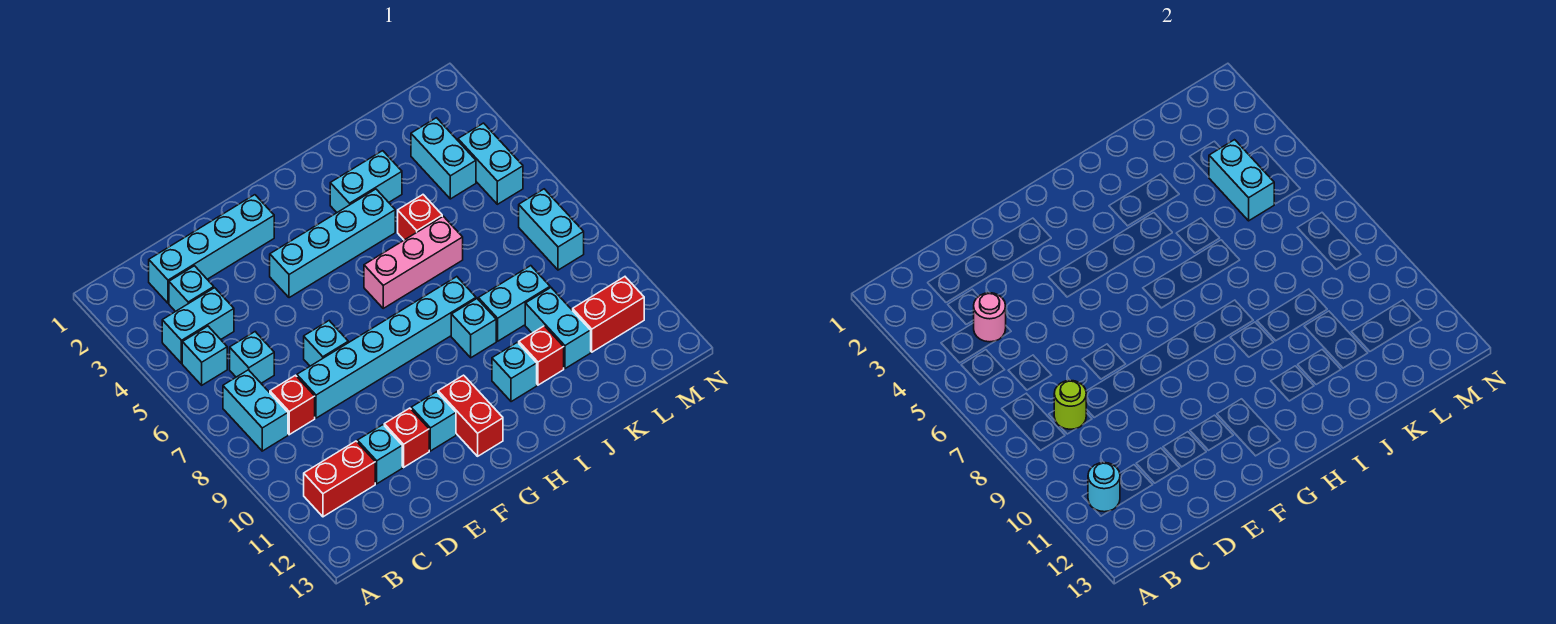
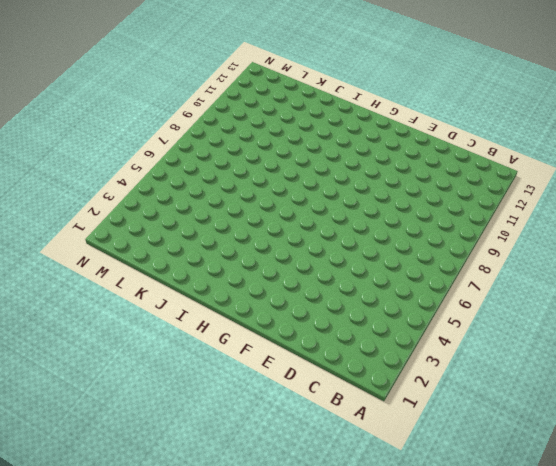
none -> cyan brick B4:C4 level 1
none -> cyan brick B5 level 1
none -> cyan brick B7:B8 level 1
none -> red brick B11:C11 level 1

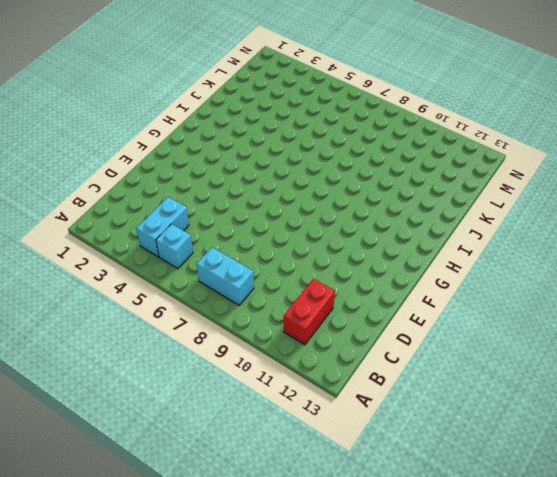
none -> cyan brick C2:F2 level 1
none -> cyan brick C3 level 1
none -> cyan brick C6 level 1
none -> red brick C8 level 1

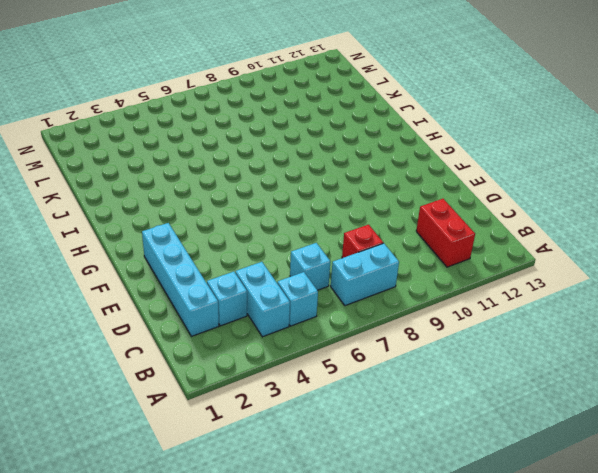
none -> cyan brick D8:I8 level 1
none -> cyan brick D11 level 1
none -> cyan brick E7 level 1
none -> red brick E11 level 1

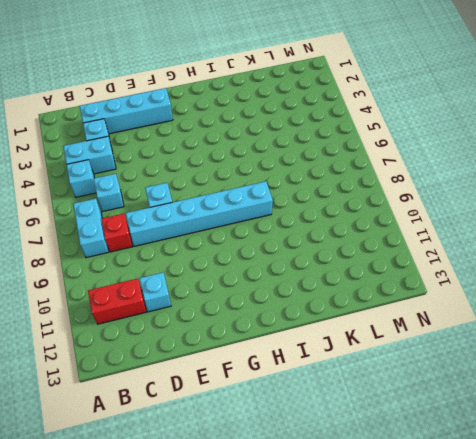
none -> red brick E11 level 1
none -> cyan brick F4:I4 level 1
none -> cyan brick F11 level 1
none -> red brick G11:G12 level 1

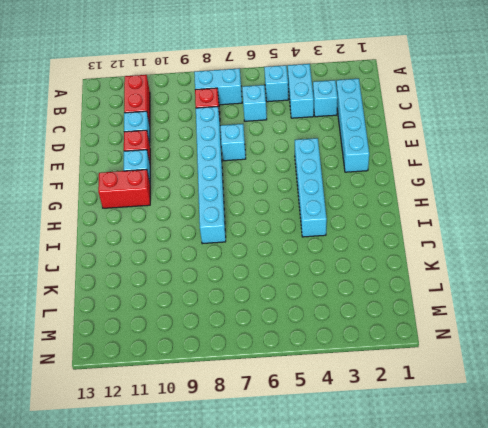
none -> pink brick H6:J6 level 1
none -> cyan brick I3:J3 level 1
none -> cyan brick I9 level 1
none -> cyan brick I11 level 1

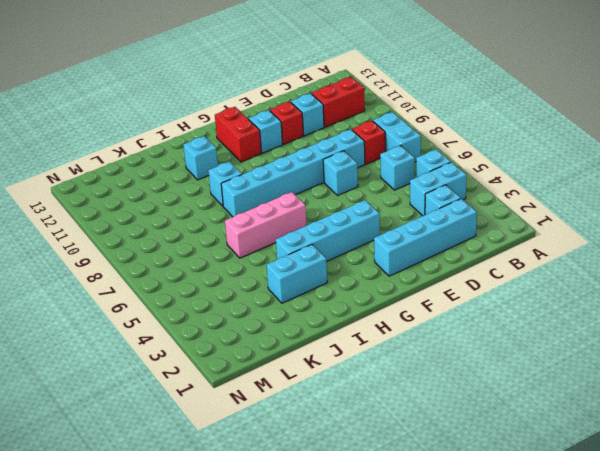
none -> red brick J5 level 1
none -> cyan brick J9:K9 level 1
none -> red brick J11 level 1
none -> cyan brick K10:K11 level 1

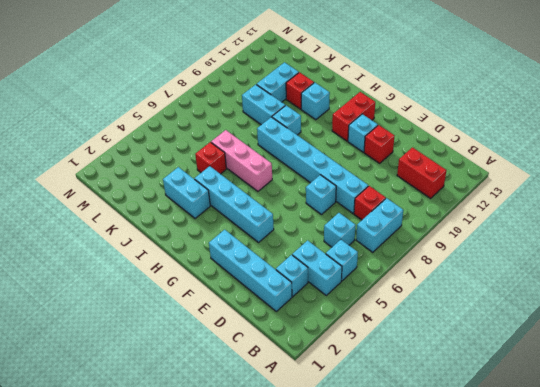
none -> cyan brick D11 level 1
none -> cyan brick L3:L4 level 1
none -> red brick L11:M11 level 1
none -> cyan brick M4:M5 level 1

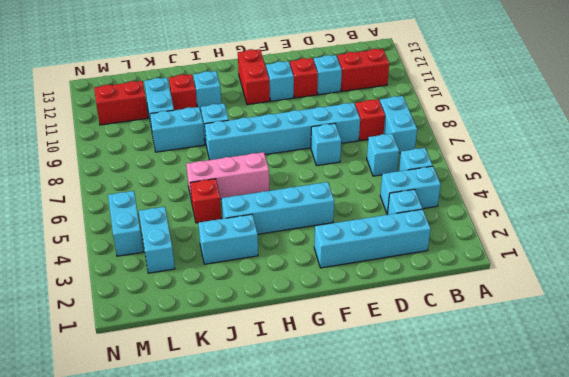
none -> cyan brick M7:M8 level 1
none -> cyan round brick B11 level 2
none -> pink round brick C4 level 2
none -> lime round brick C8 level 2

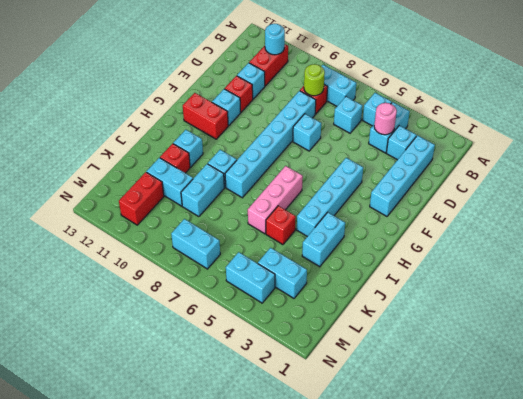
none -> cyan brick L4:L5 level 2

